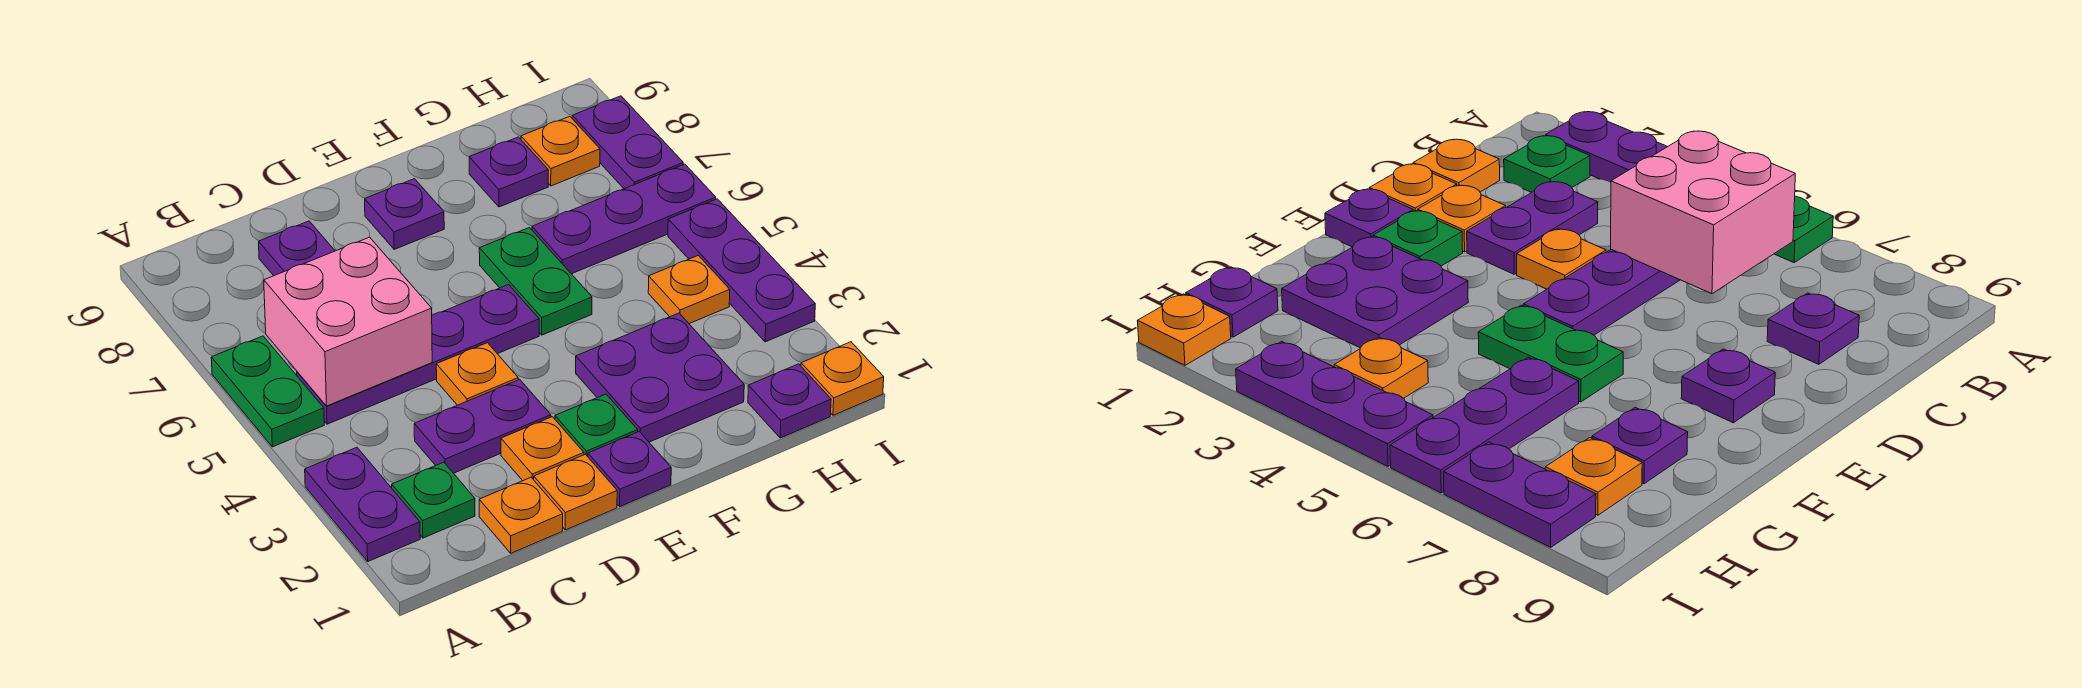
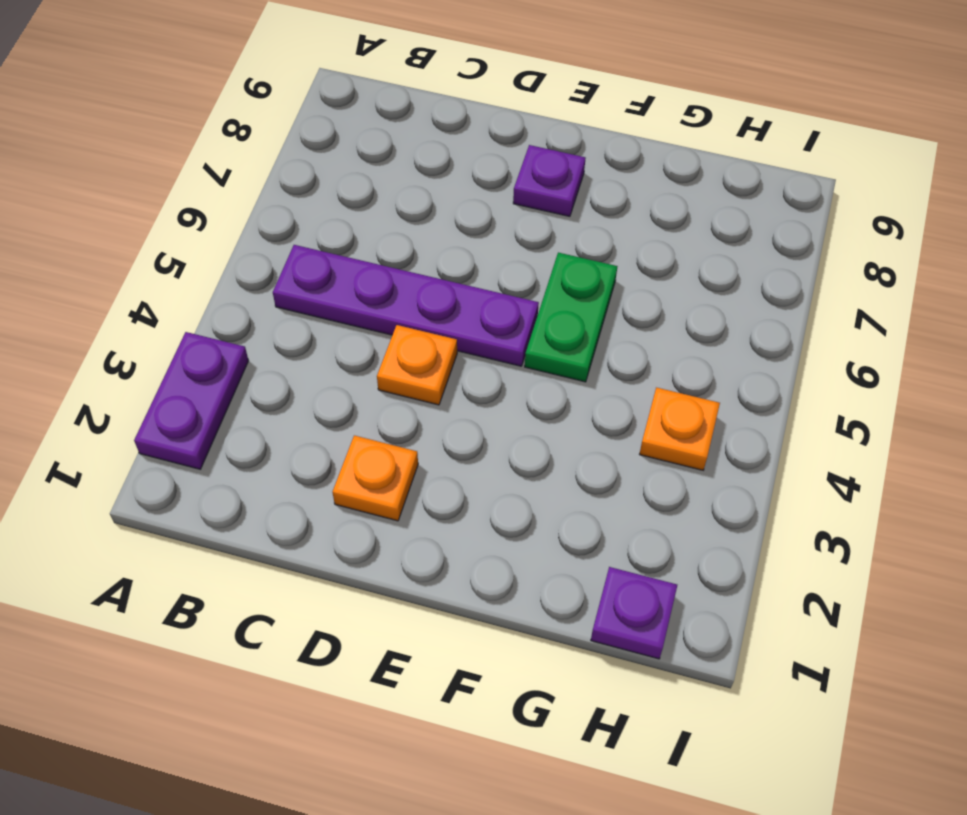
none -> green plate A5:A6 level 1
none -> green plate B2 level 1
none -> orange plate C1 level 1

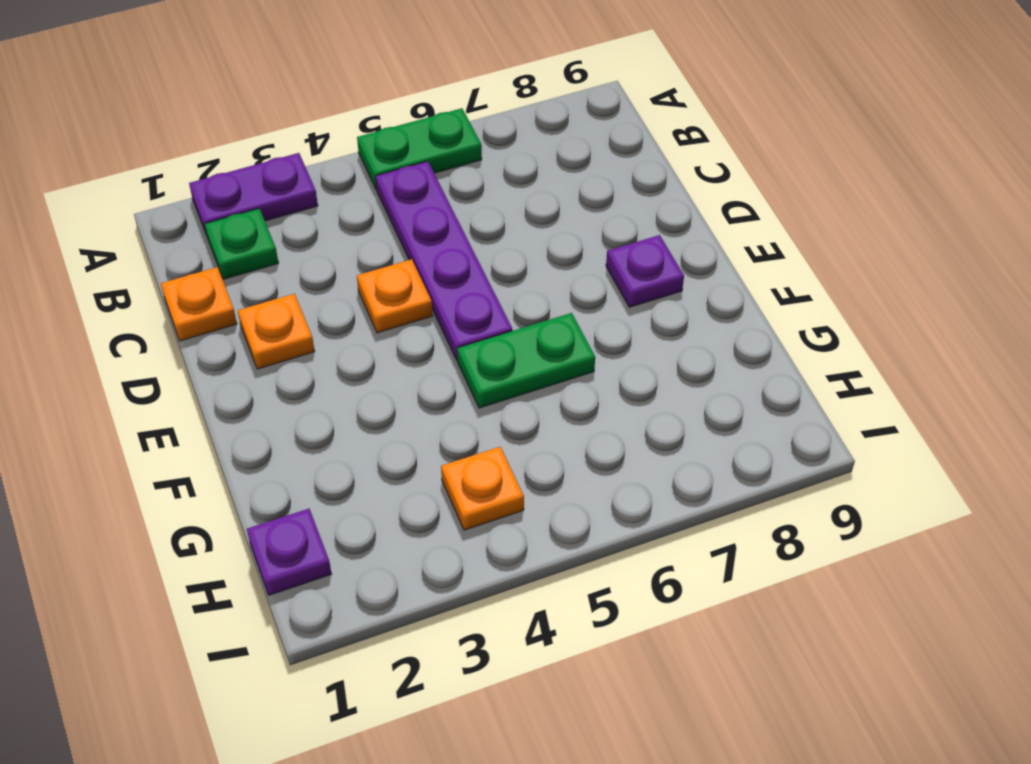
none -> purple plate C3:D3 level 1
none -> purple plate C8 level 1
none -> orange plate D1 level 1

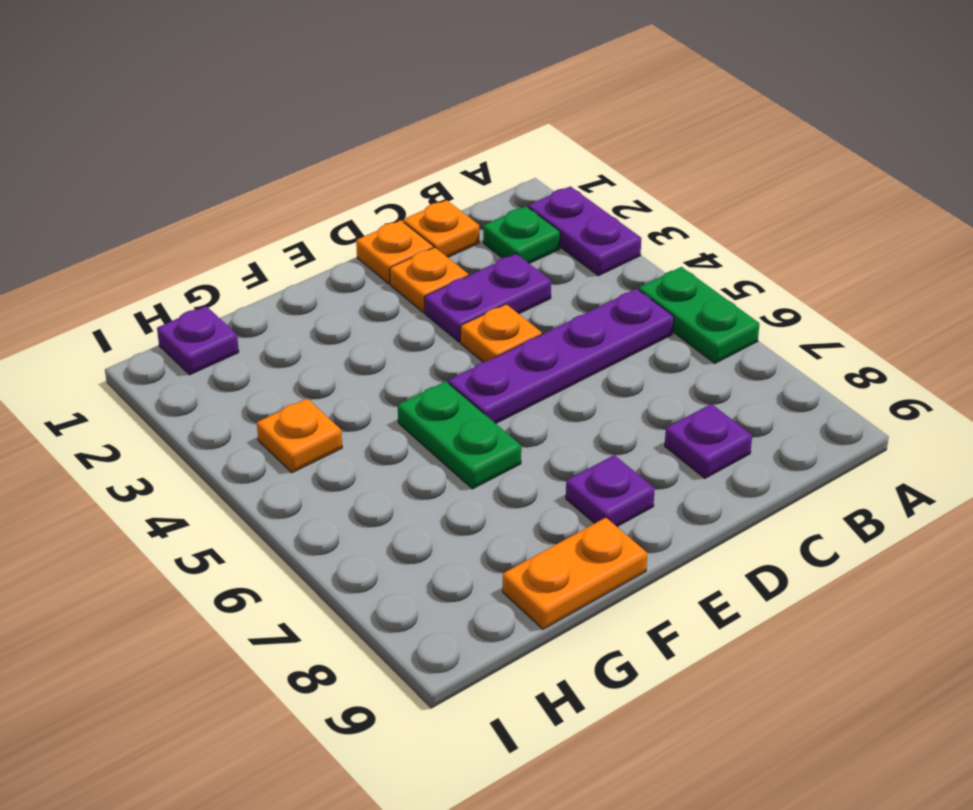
orange plate F9:G9 level 1 -> none
none -> purple plate E1 level 1
none -> green plate E2 level 1
none -> purple plate F2:G3 level 1

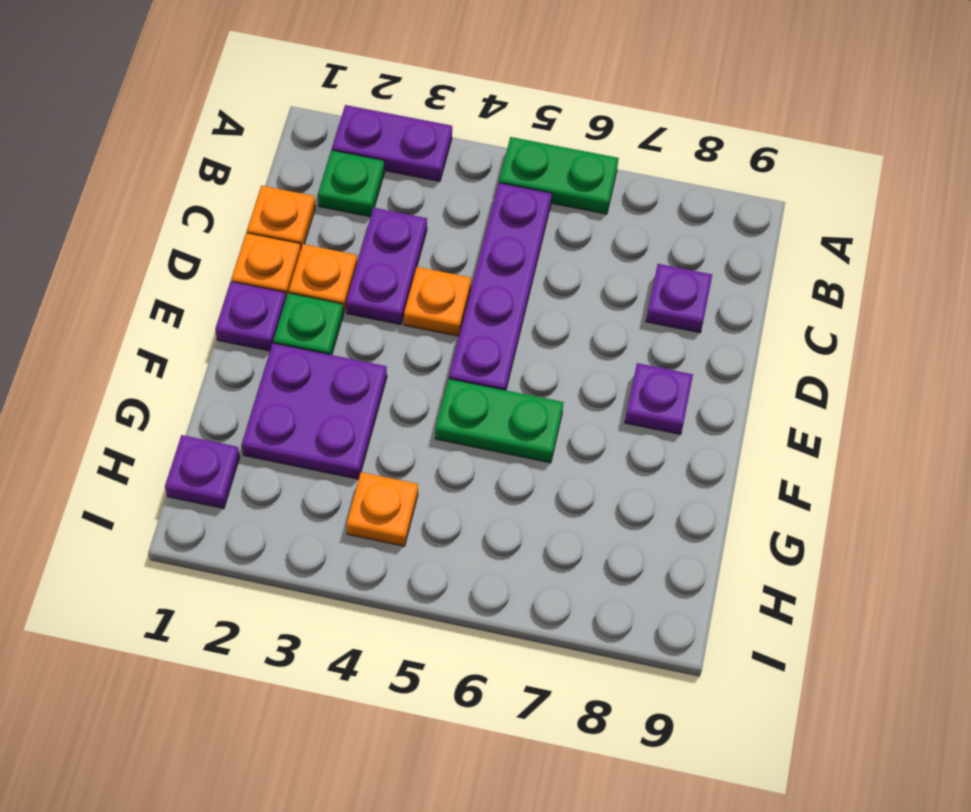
none -> purple plate G6:I6 level 1
none -> purple plate G8 level 1
none -> orange plate H8 level 1

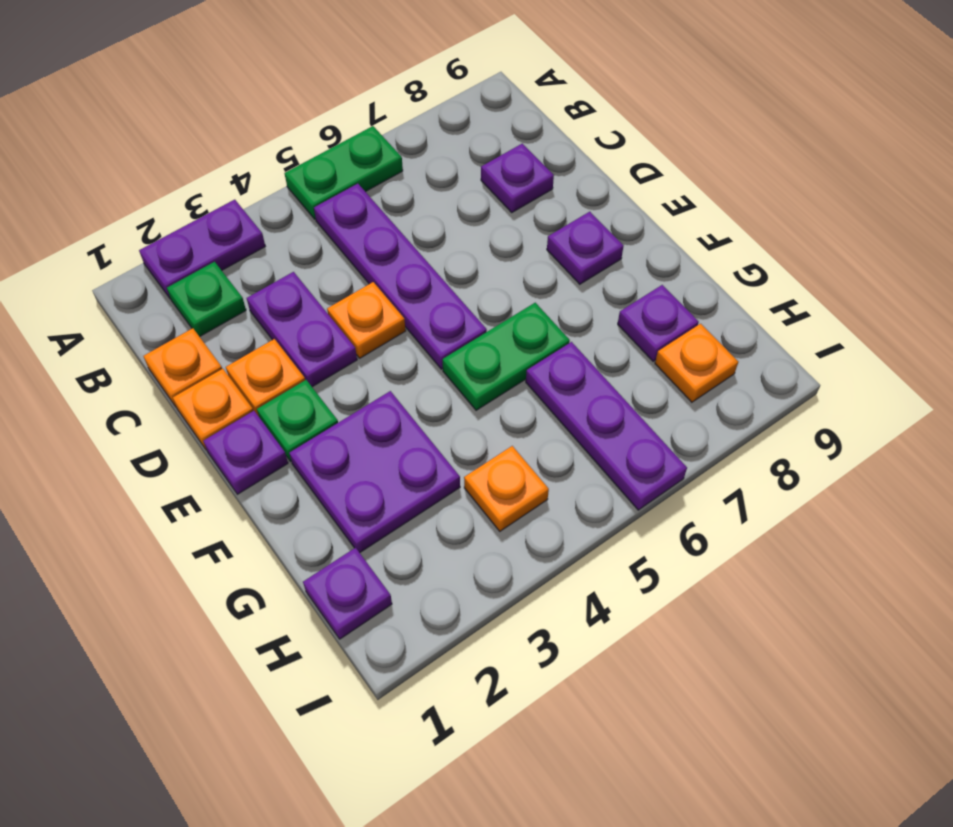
none -> orange plate I1 level 1
none -> purple plate I3:I5 level 1
none -> purple plate I7:I8 level 1

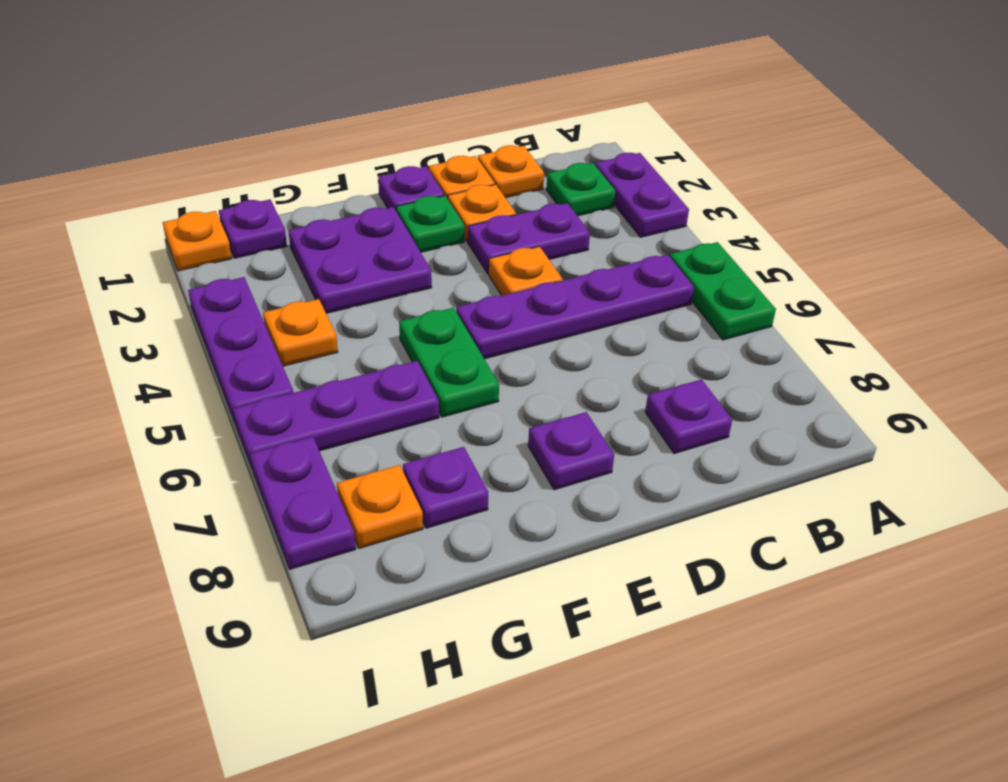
none -> pink brick B5:C6 level 2

